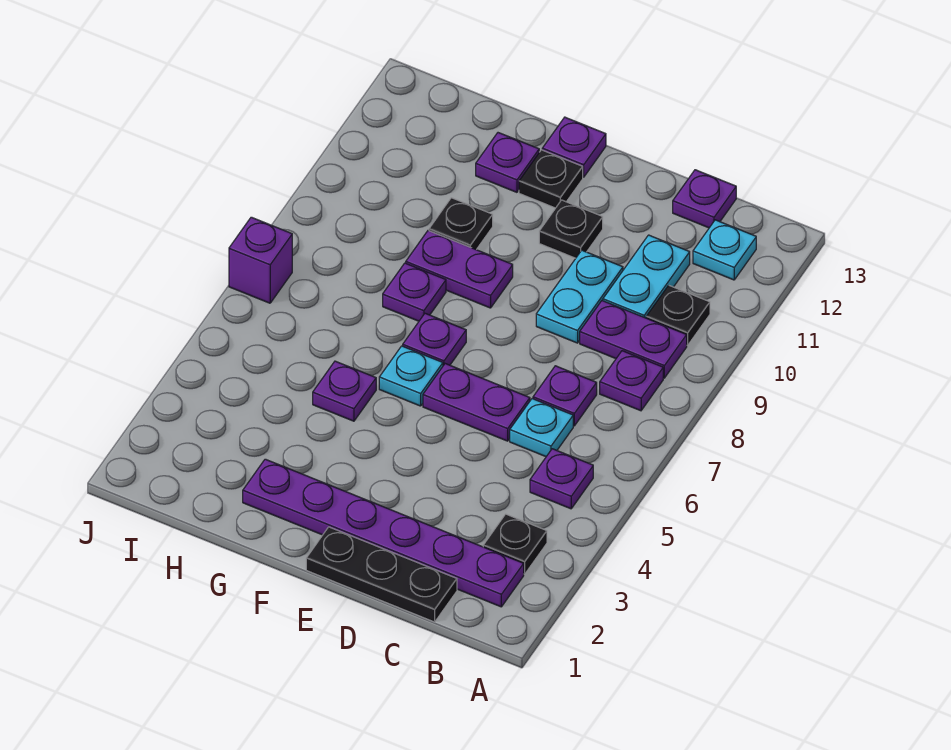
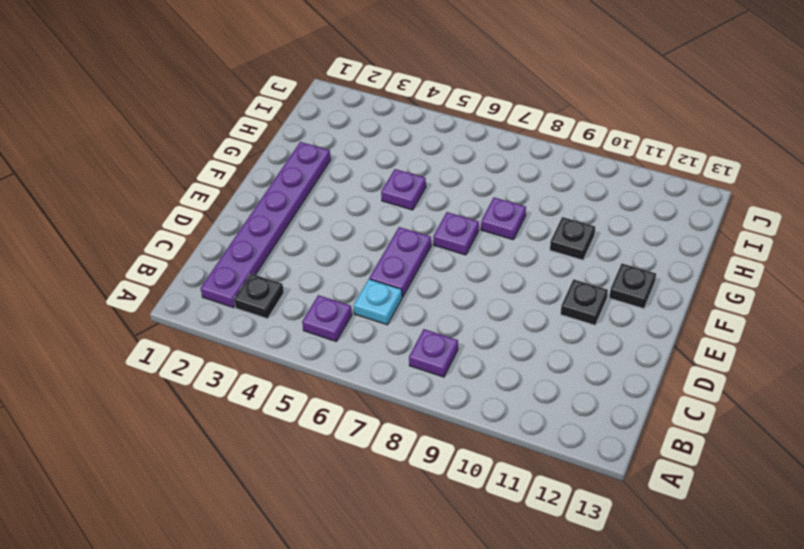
none -> purple plate B9:C9 level 1
none -> black plate B10 level 1
none -> cyan plate B12 level 1

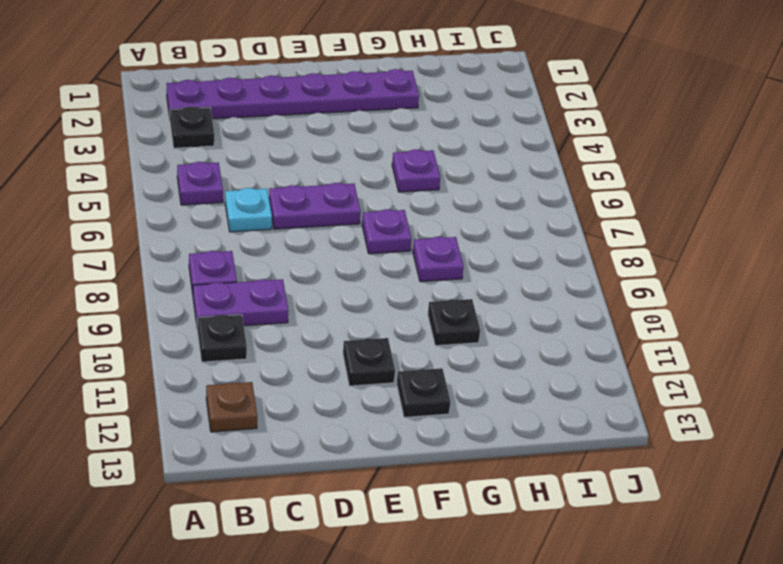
brown plate B12 level 1 -> cyan plate B12 level 1
none -> black plate C1:E1 level 1
none -> purple plate C7 level 1
none -> cyan plate C10:C11 level 1

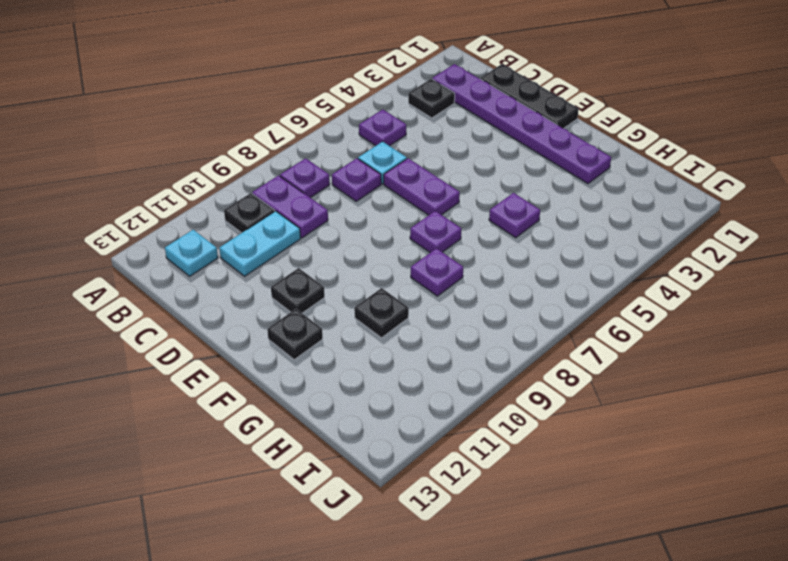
none -> purple plate C13 level 1
none -> cyan plate D9:D10 level 1
none -> cyan plate F6 level 1

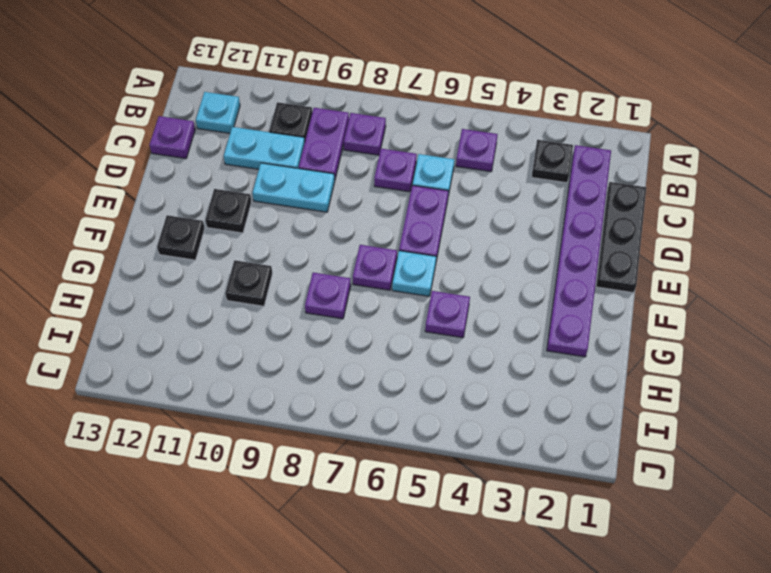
none -> purple plate F9:G9 level 1
none -> purple plate F13 level 1
none -> purple plate G12 level 1

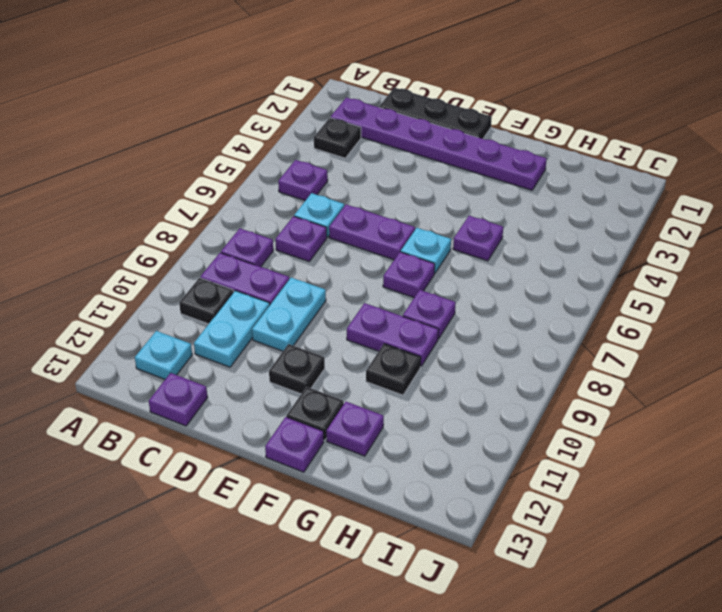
none -> purple brick J7 level 1

